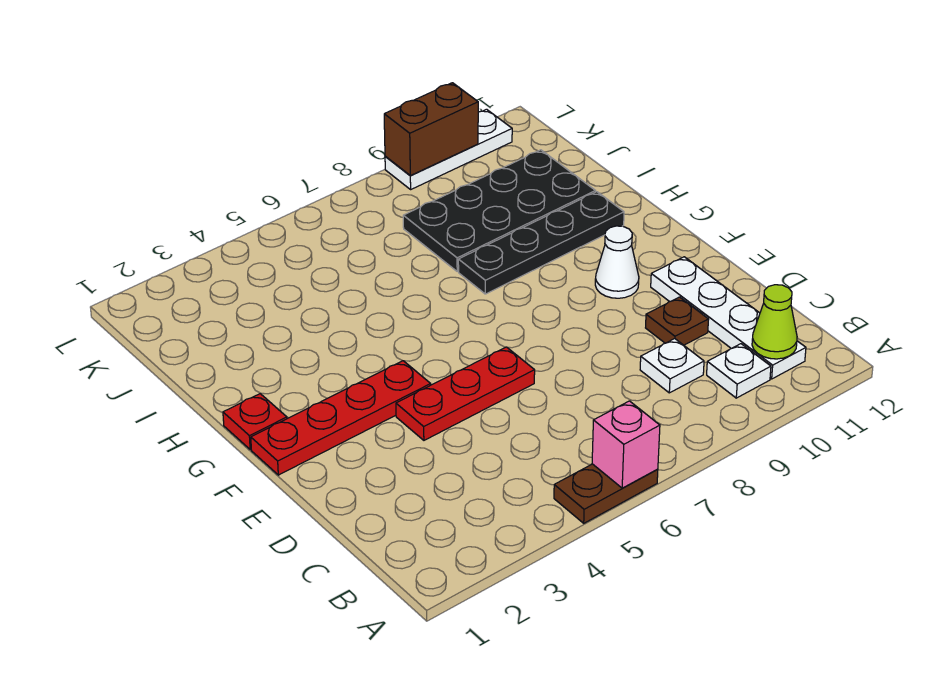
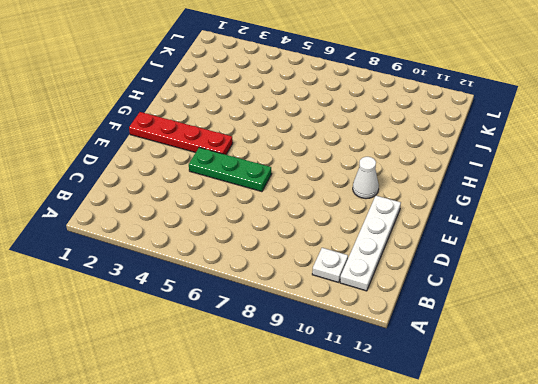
green plate E4:E6 level 1 -> red plate E4:E6 level 1
none -> brown plate A5:A6 level 1
none -> white plate C9 level 1
none -> brown plate D10 level 1

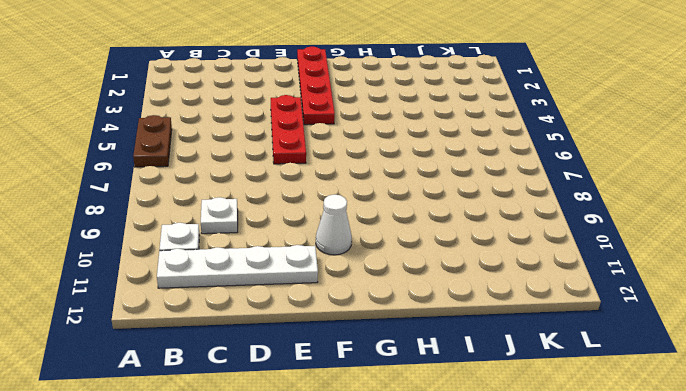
none -> brown plate D10 level 1
none -> red plate G1 level 1
none -> black plate H8:H11 level 1

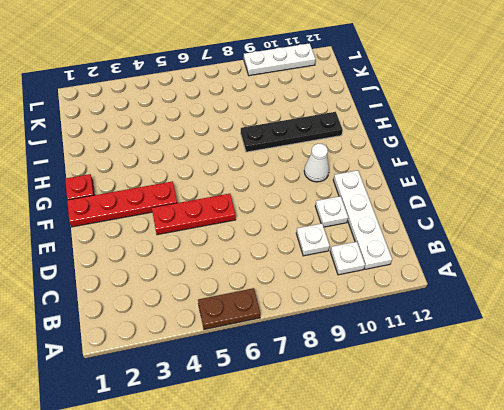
white plate D10 level 1 -> brown plate D10 level 1
none -> black plate I8:J11 level 1
none -> pink brick A6 level 2
none -> lime cone B11 level 2

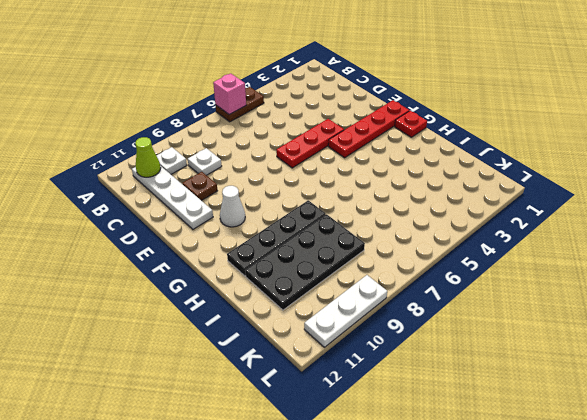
none -> brown brick L9:L10 level 2

